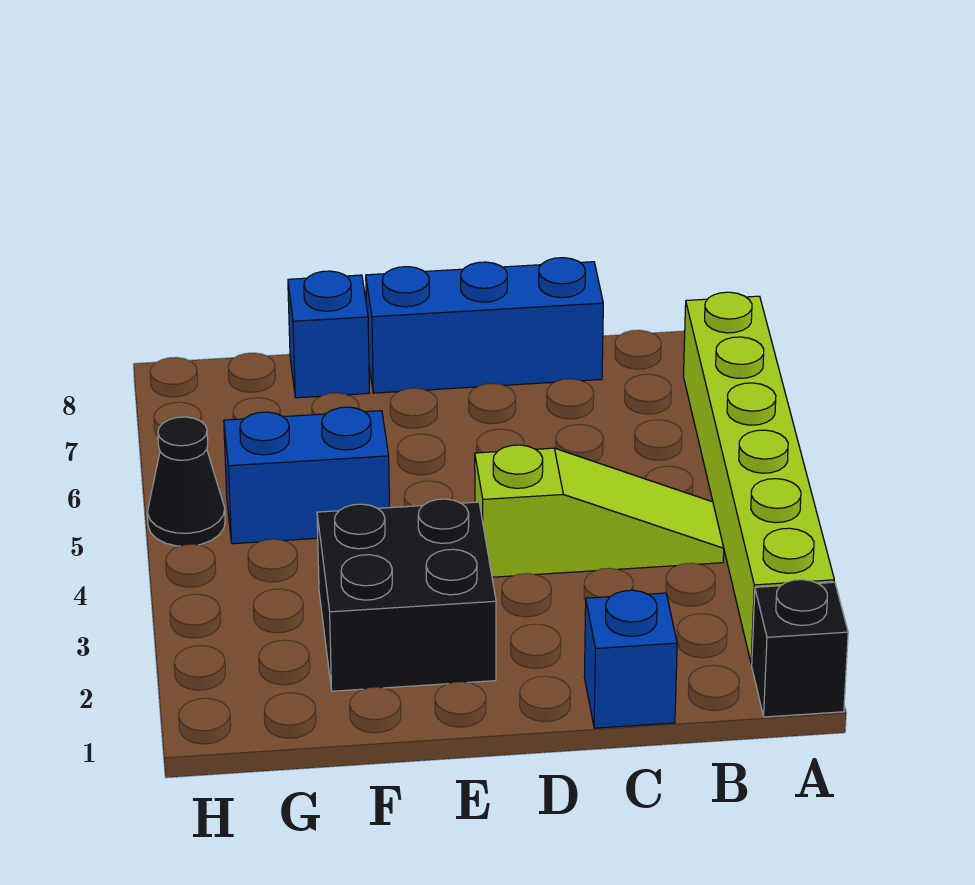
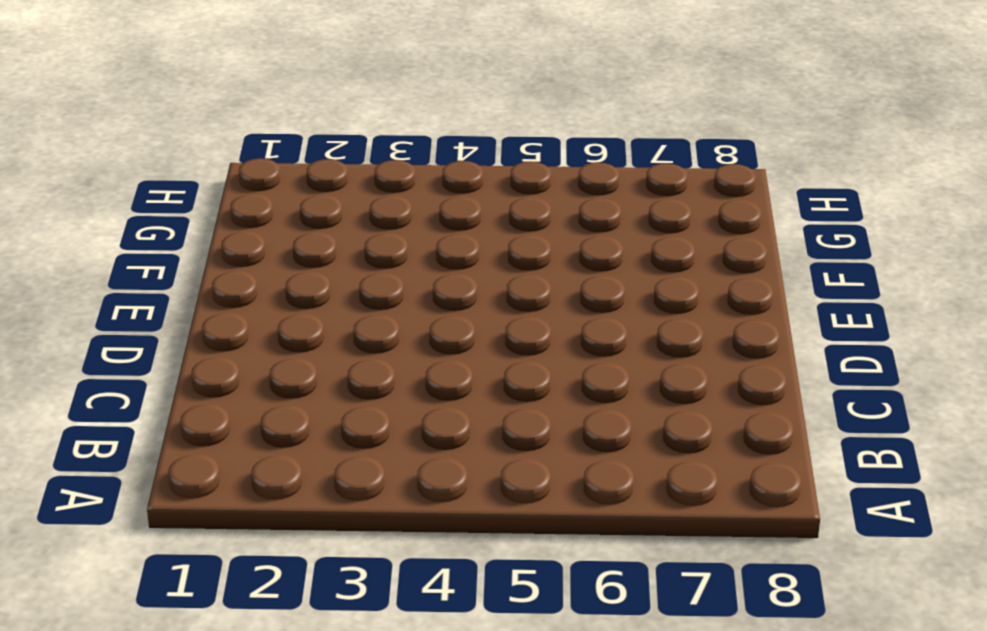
none -> black brick A1 level 1
none -> lime brick A2:A7 level 1

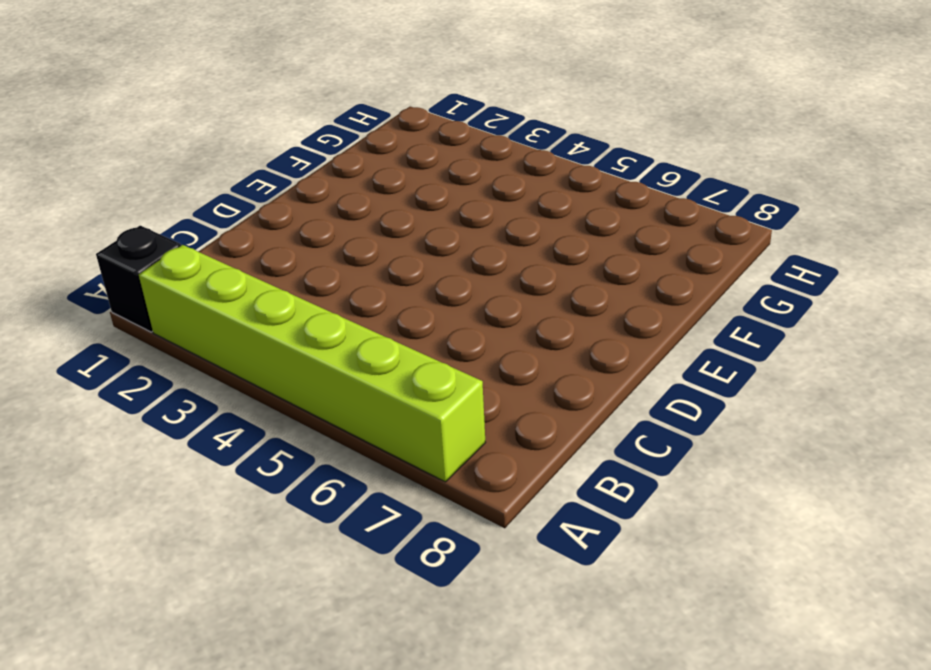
none -> lime slope B4:D4 level 1 top D
none -> blue brick C1 level 1

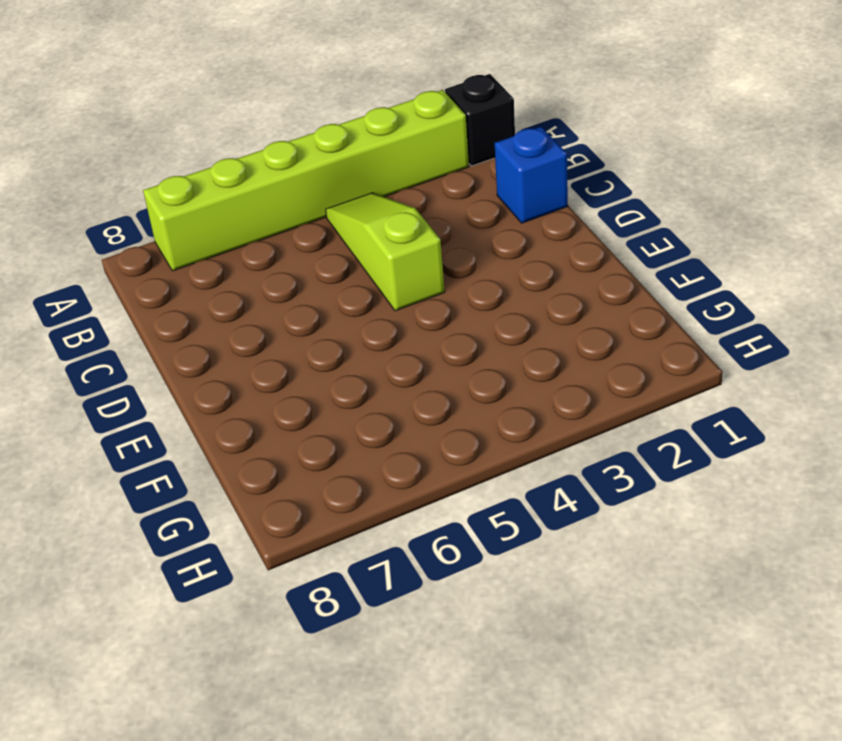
none -> blue brick C8:E8 level 1
none -> black brick E2:F3 level 1

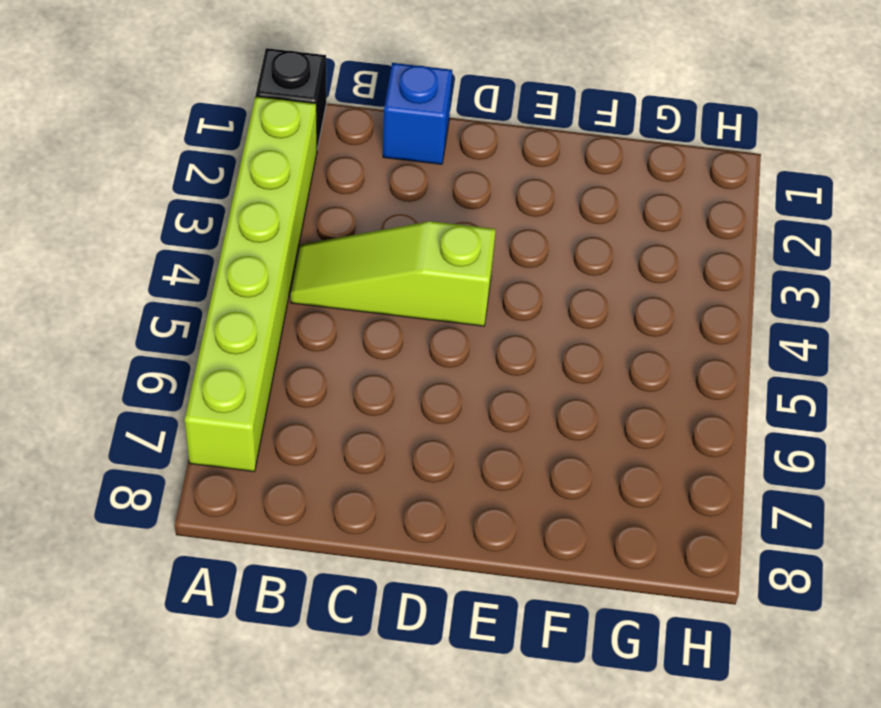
none -> blue brick C8:E8 level 1
none -> black brick E2:F3 level 1

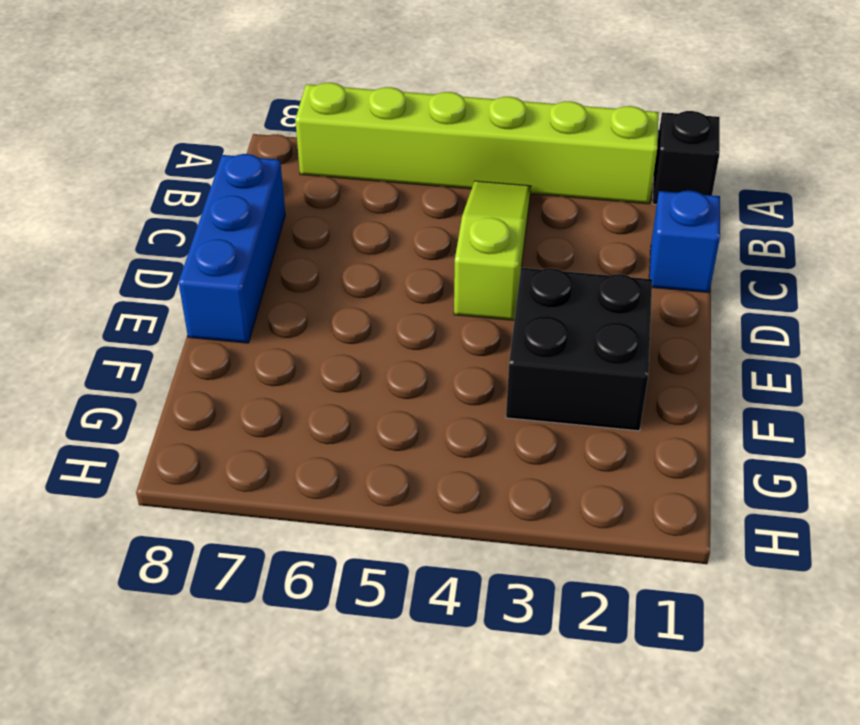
none -> blue brick F5:G5 level 1
none -> blue brick F8 level 1

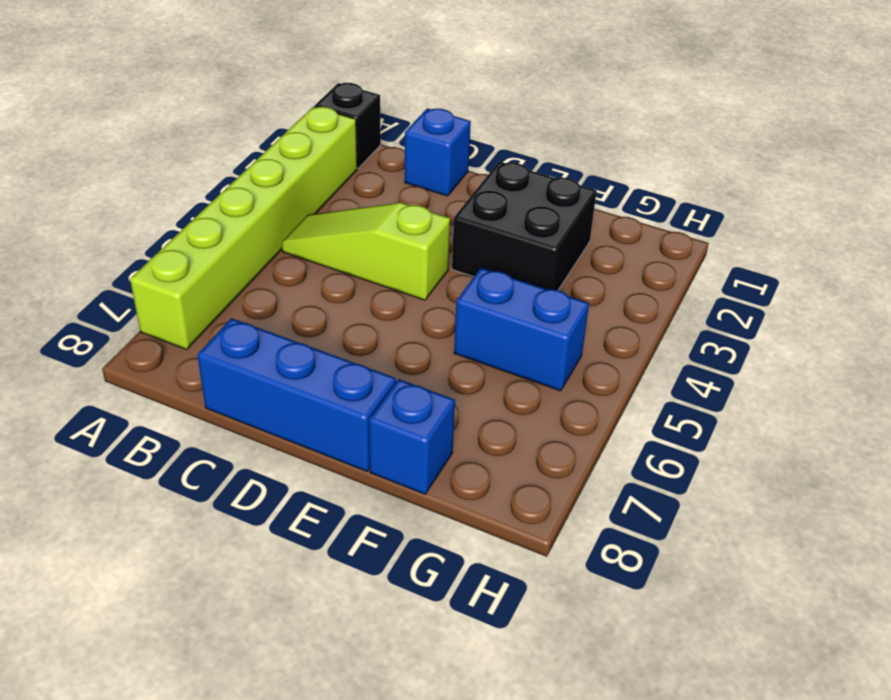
none -> black cone H5 level 1

